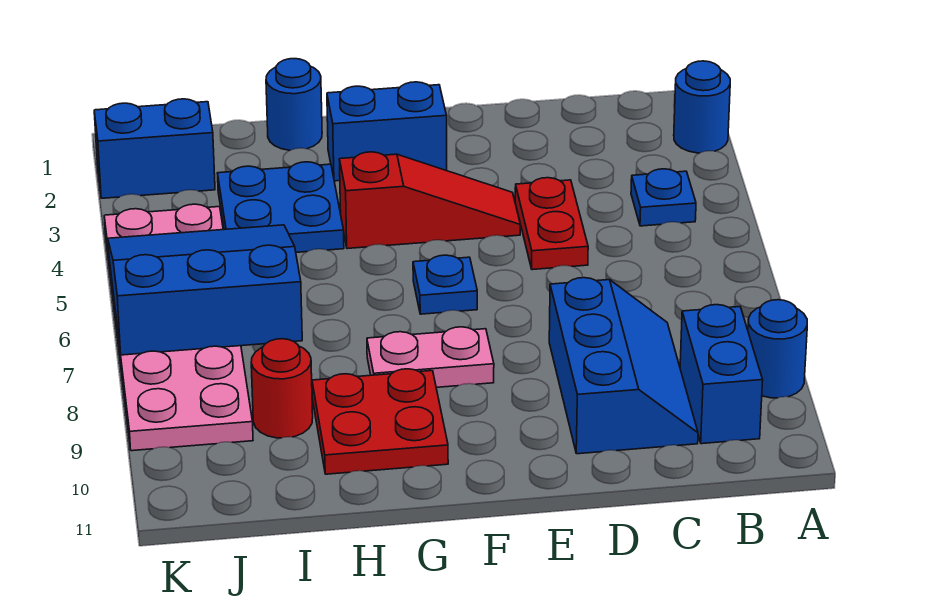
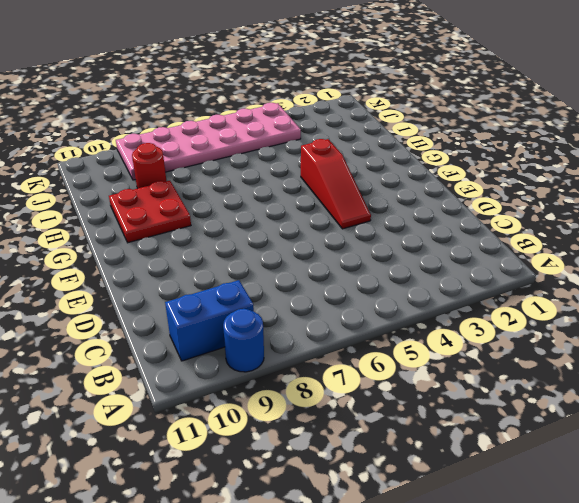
none -> blue round brick A2 level 1
none -> blue plate B4 level 1
none -> blue slope C8:D10 level 1 top D

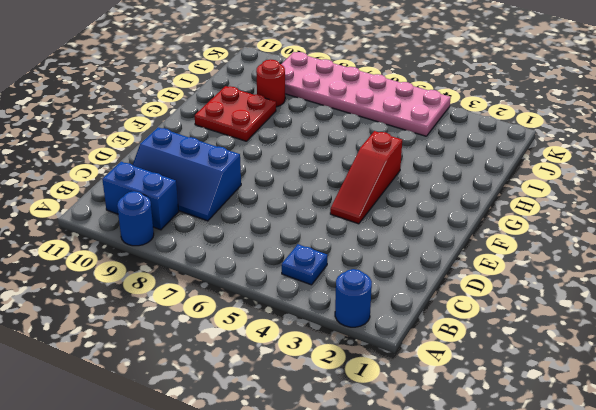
none -> red plate D4:D5 level 1
none -> blue brick F2:G2 level 1
none -> blue plate F6 level 1

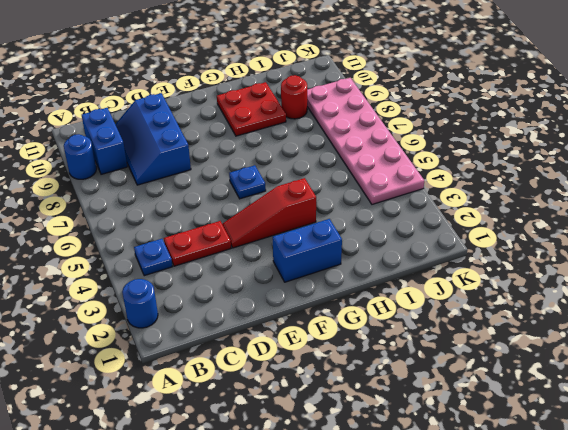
red plate C4:D4 level 1 -> red plate D4:D5 level 1
none -> pink plate F8:G8 level 1
none -> blue round brick H1 level 1
none -> blue plate H3:I4 level 1

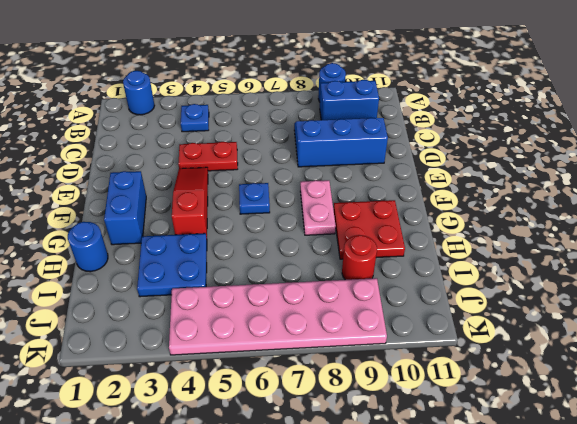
none -> blue brick J2:K2 level 1
none -> blue slope I5:K7 level 2 top 7

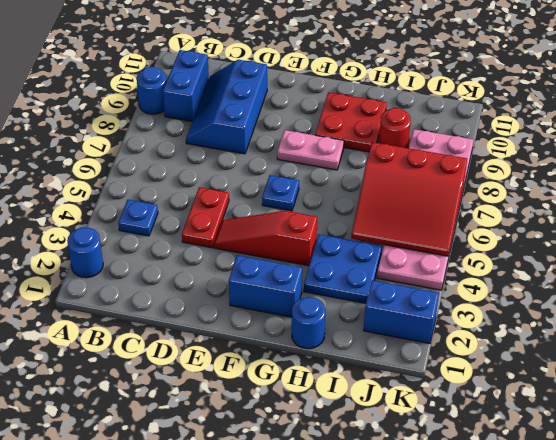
red slope I5:K7 level 2 top 7 -> blue slope I5:K7 level 2 top 7

